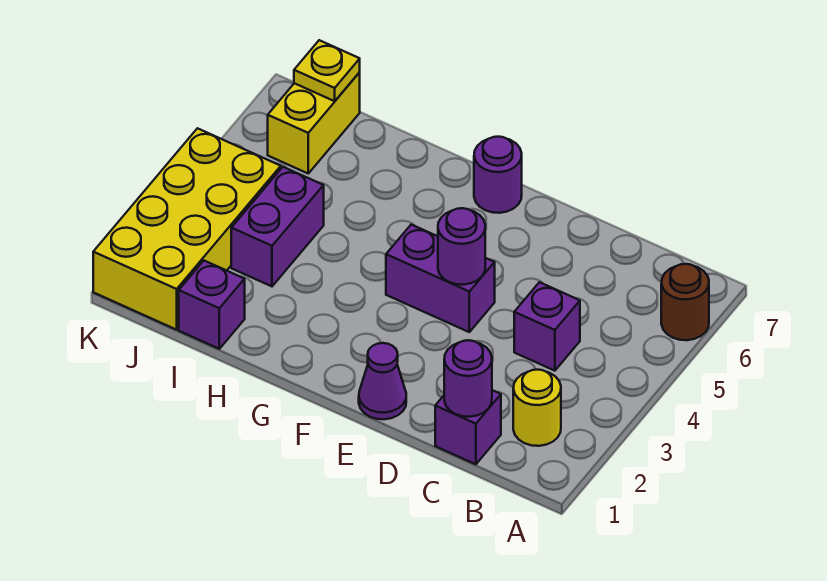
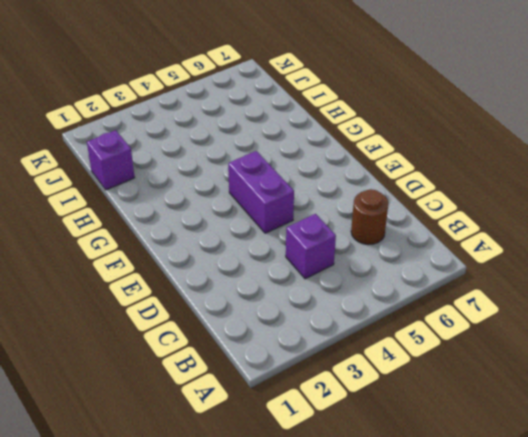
brown round brick C6 level 1 -> brown round brick A6 level 1
none -> yellow round brick B2 level 1
none -> purple brick C1 level 1
none -> purple cone E1 level 1

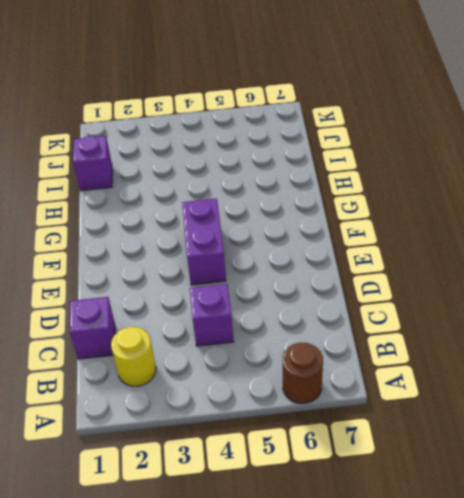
none -> purple cone E1 level 1
none -> purple round brick F7 level 1
none -> purple brick I3:I4 level 1

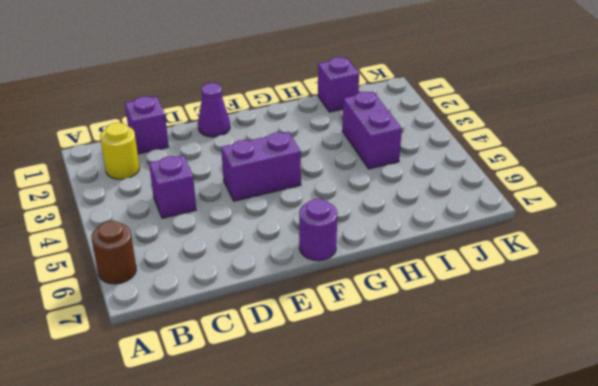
none -> yellow brick J1:K4 level 1
none -> yellow brick J6:J7 level 1
none -> purple round brick C1 level 2

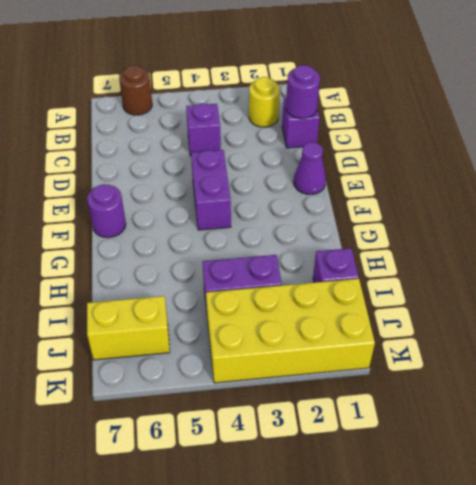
none -> purple round brick E4 level 2
none -> yellow plate J7 level 2

